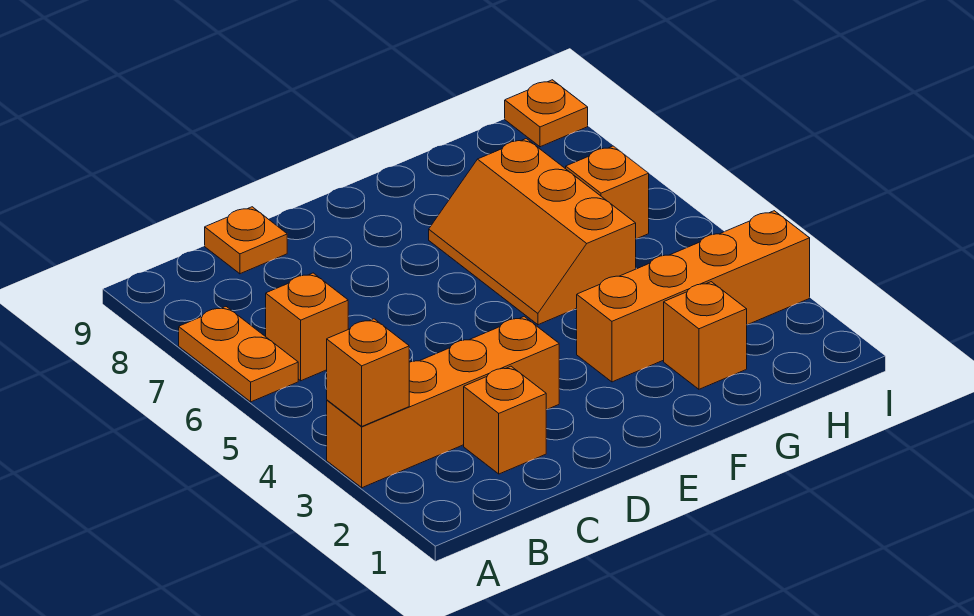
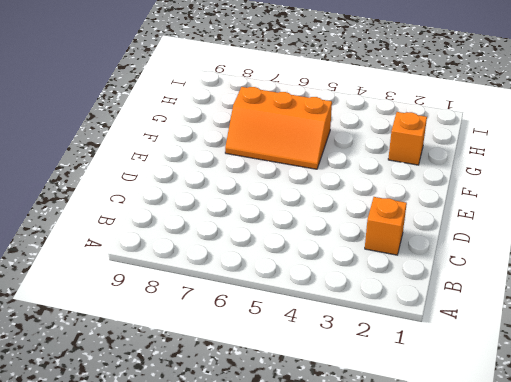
none -> orange brick A3:D3 level 1
none -> orange plate A6:A7 level 1

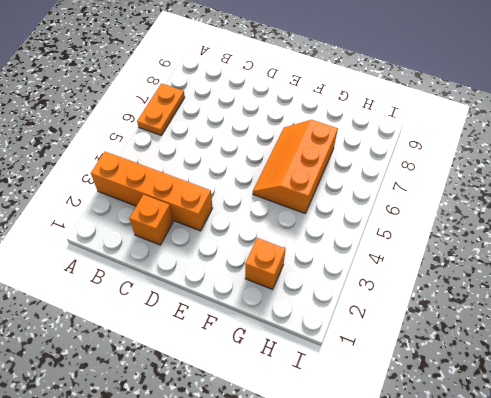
none -> orange brick B6 level 1
none -> orange plate C9 level 1

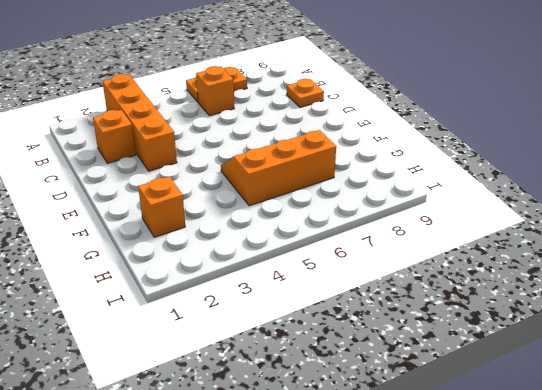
none -> orange brick F3:I3 level 1
none -> orange brick H6 level 1

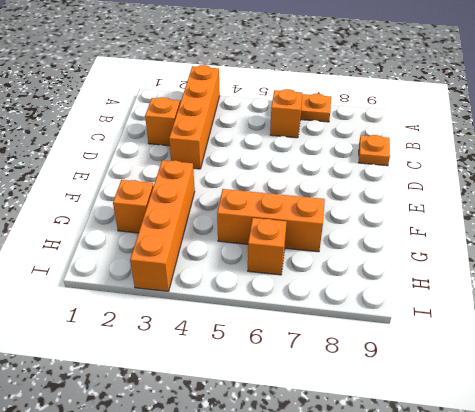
none -> orange plate I9 level 1
none -> orange brick A3 level 2

